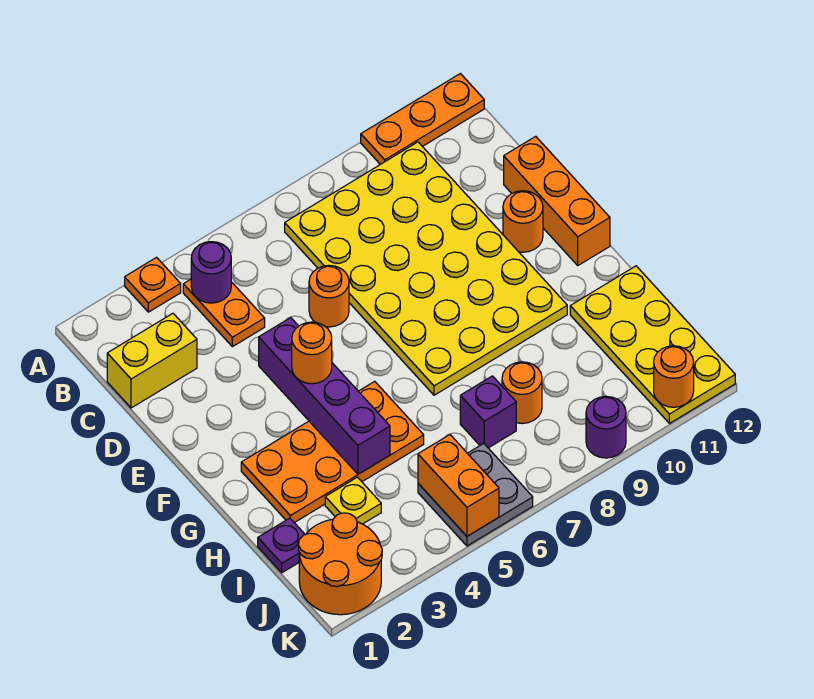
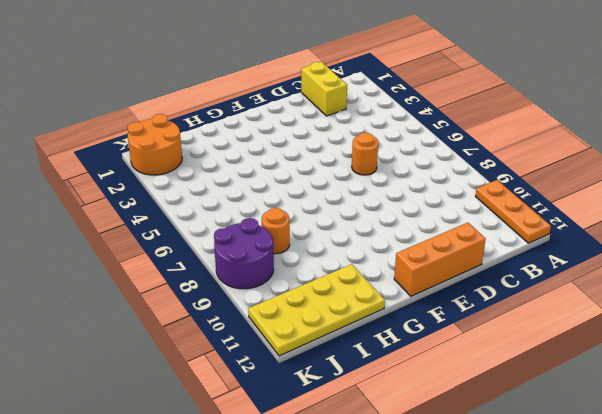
purple round brick J8:K9 level 1 -> purple round brick K9 level 1
none -> orange plate A3 level 1
none -> orange plate B4:C4 level 1
none -> yellow plate B7:G10 level 1

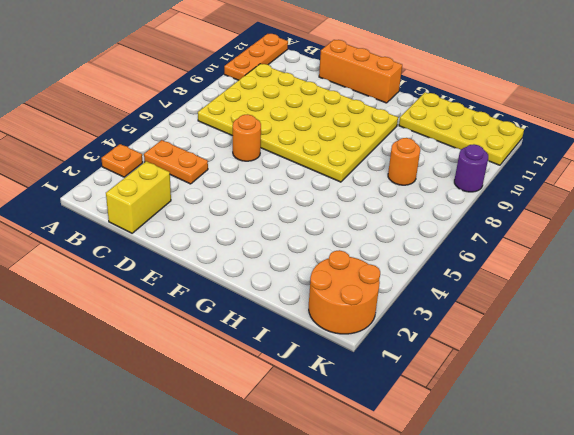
none -> orange round brick E11 level 1
none -> orange plate G2:H5 level 1
none -> purple plate I1 level 1

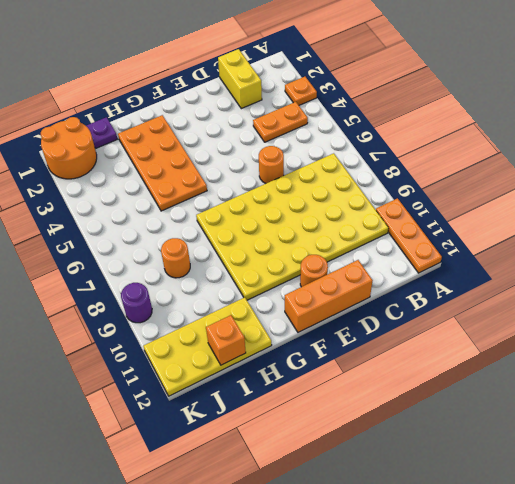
orange brick I12 level 2 -> none
none -> yellow plate I3 level 1
none -> purple brick I7 level 1
none -> grey plate J5:K6 level 1

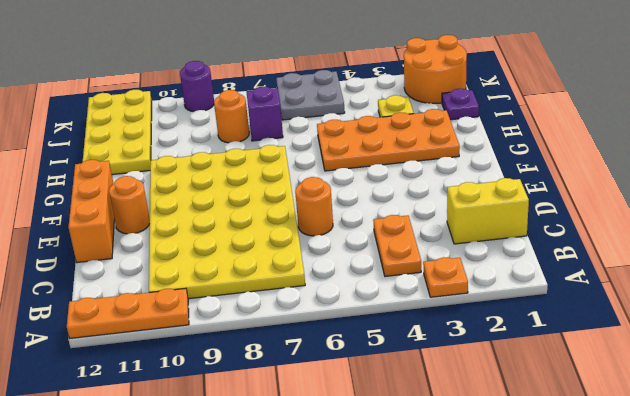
none -> purple round brick B4 level 2
none -> purple brick E4:H4 level 2
none -> orange brick J5:K5 level 2

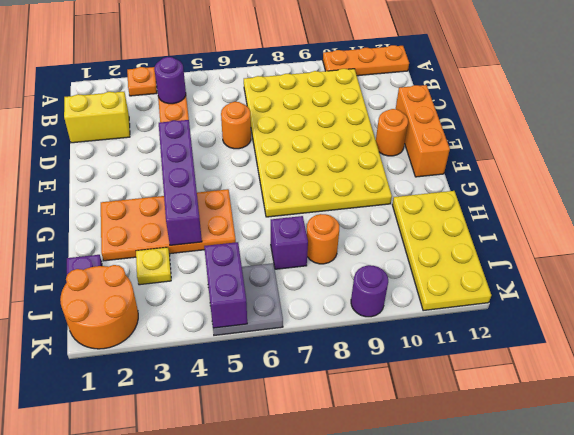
purple brick J5:K5 level 2 -> orange brick J5:K5 level 2
none -> orange round brick K11 level 2
none -> orange round brick F4 level 3

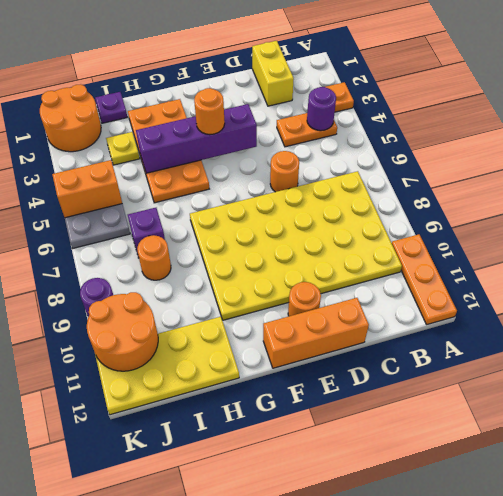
orange round brick J10:K11 level 2 -> orange round brick K11 level 2

